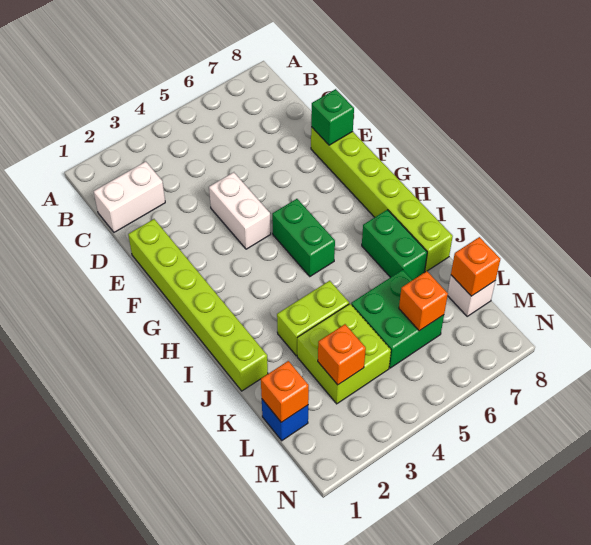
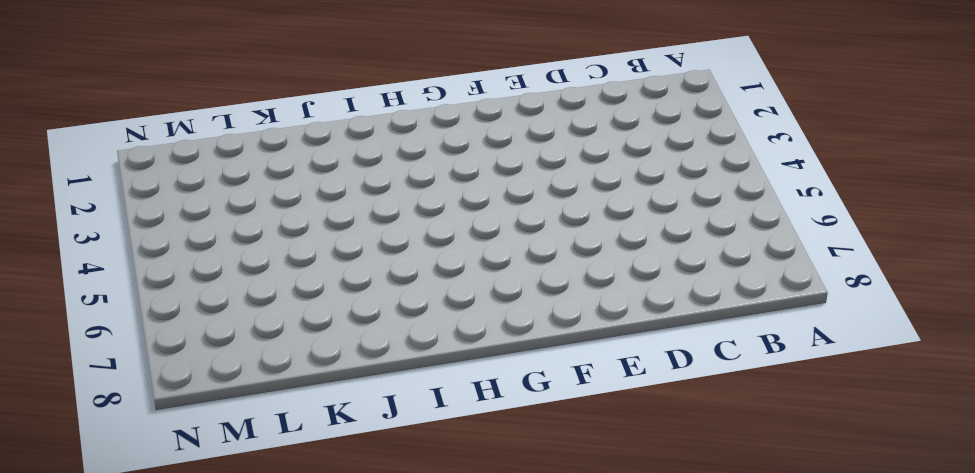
none -> white brick C1:C2 level 1
none -> lime brick E1:J1 level 1
none -> white brick E4:F4 level 1

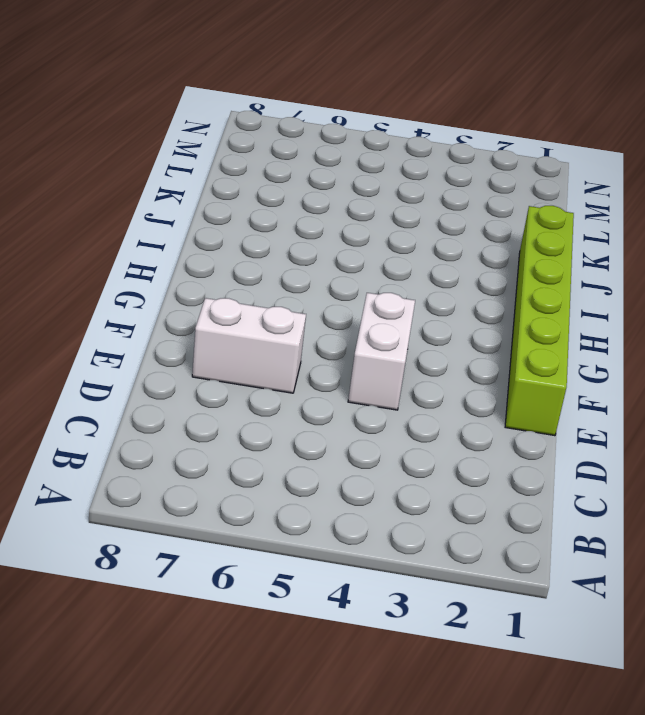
white brick E6:E7 level 1 -> white brick C1:C2 level 1
none -> lime brick E8:J8 level 1
none -> green brick G5:H5 level 1
none -> green brick I7:J7 level 1

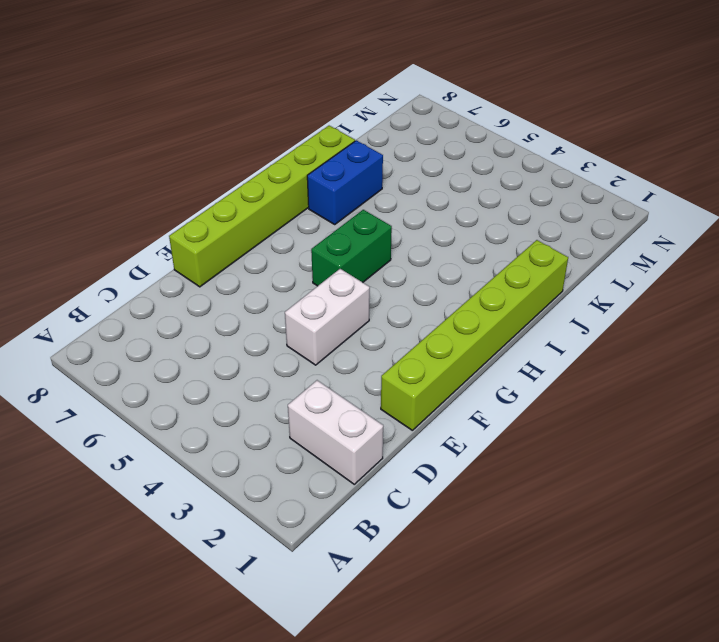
blue brick I7:J7 level 1 -> green brick I7:J7 level 1
none -> lime brick J3:J4 level 1
none -> lime brick K3:L4 level 1
none -> green brick K5:L6 level 1

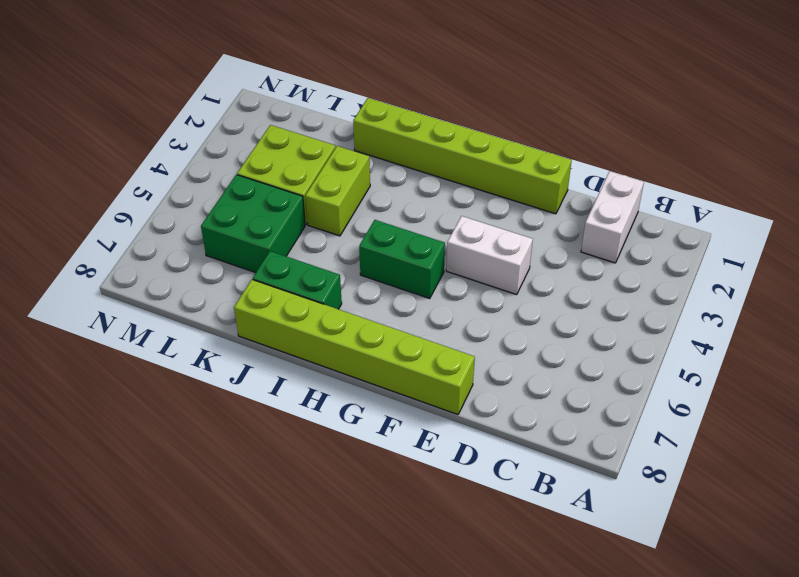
none -> blue brick L1 level 1
none -> white brick L8 level 1
none -> green brick E8 level 2

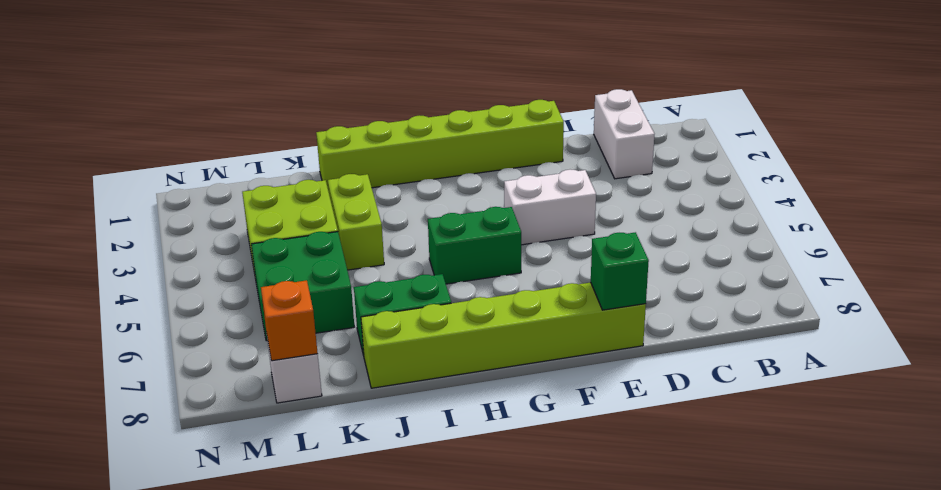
none -> blue brick L1 level 1
none -> orange brick L1 level 2
none -> orange brick L3 level 2

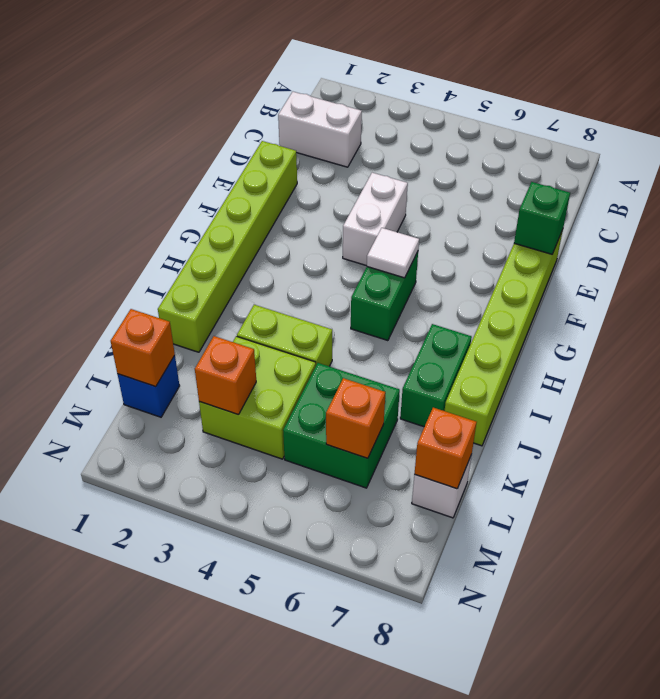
white tile G5 level 2 -> none

